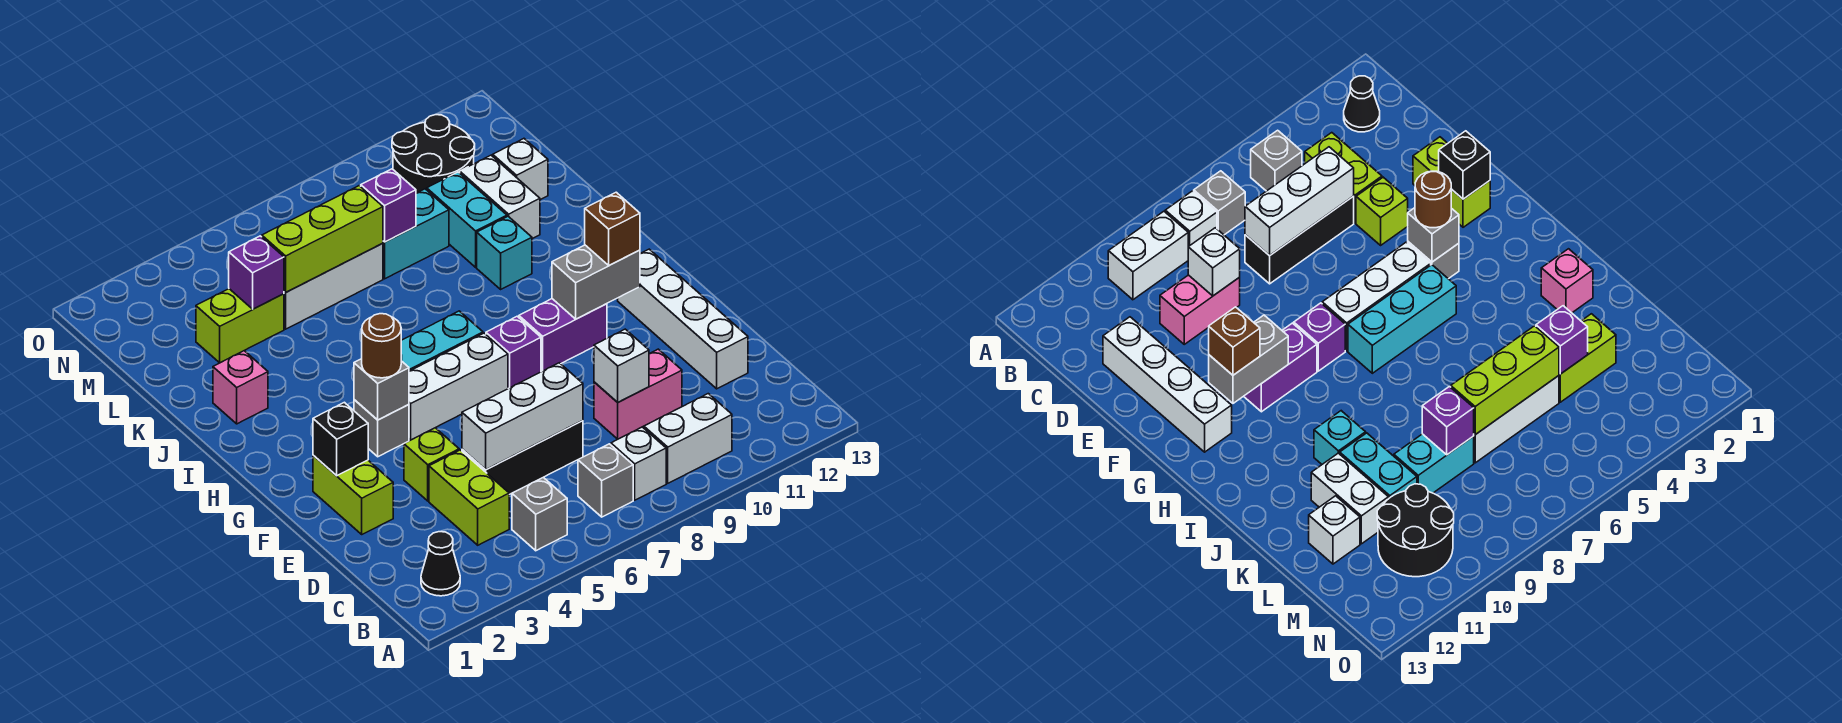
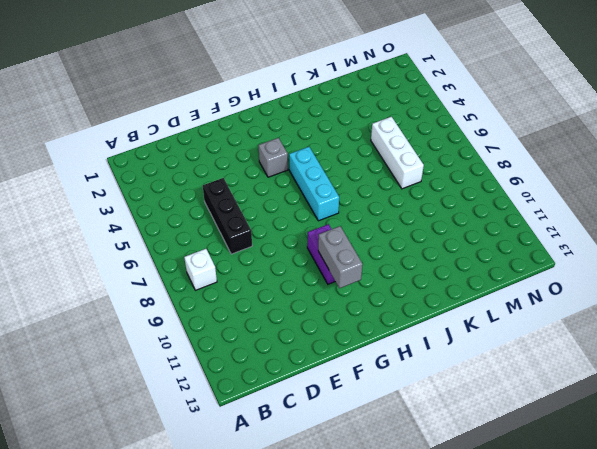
none -> black cone B2 level 1
none -> grey brick B5 level 1
none -> grey brick B7 level 1
none -> white brick B9:B10 level 1

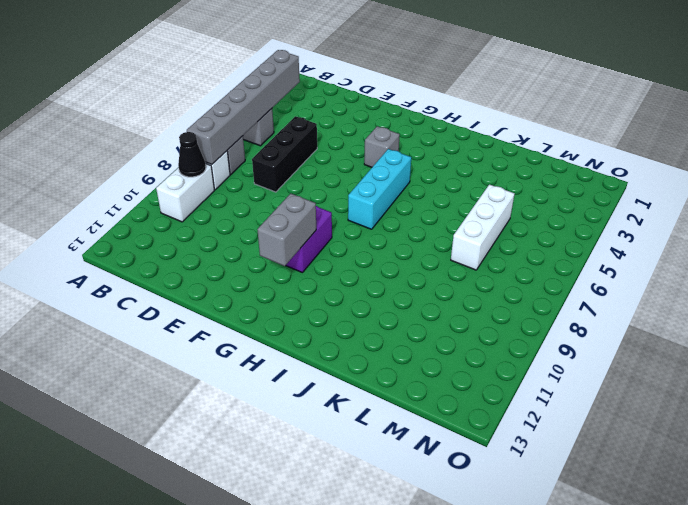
grey brick B3:B8 level 2 -> none
black cone B9 level 2 -> black cone B2 level 1
none -> lime brick C4:D4 level 1
none -> pink brick D9:D10 level 1
none -> white brick D12:G12 level 1
none -> lime brick E2:F2 level 1

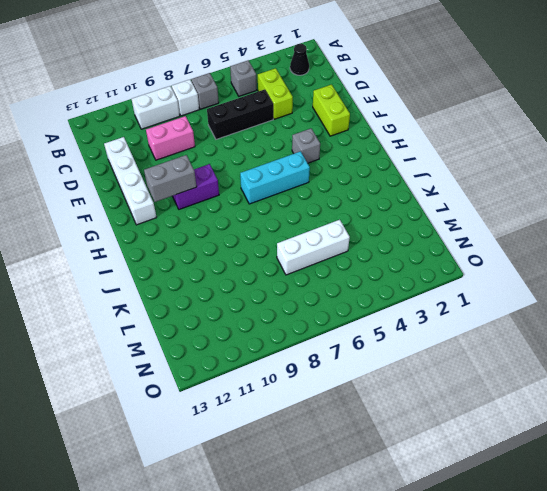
none -> lime brick E4 level 1
none -> white brick G5:G7 level 1
none -> purple brick G8 level 1
none -> pink brick J2 level 1

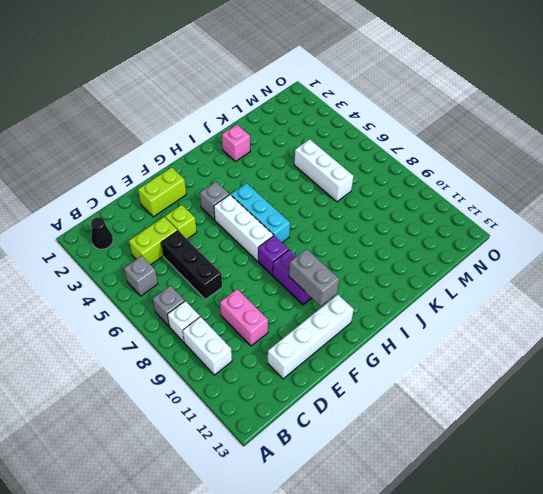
none -> cyan brick J10 level 1
none -> cyan brick K10:L10 level 1
none -> white brick K11:L11 level 1
none -> lime brick L3:L4 level 1

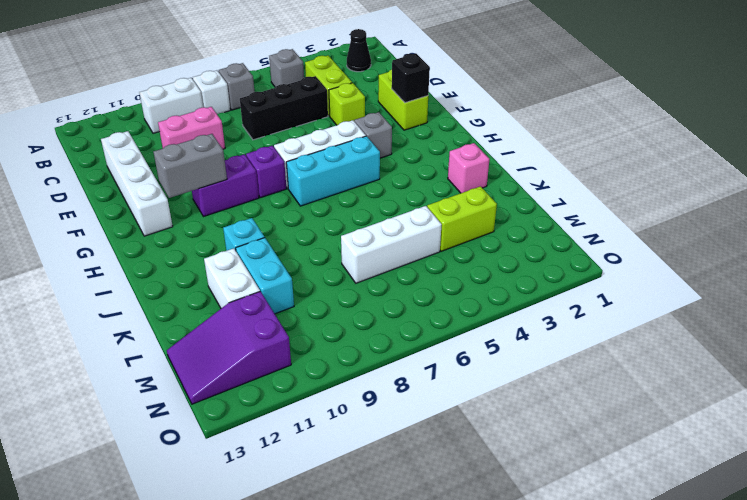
purple slope M11:N13 level 1 top 11 -> black round brick M10:N11 level 1
none -> cyan brick L8:L9 level 1
none -> white brick L12 level 1
none -> white brick D5:D7 level 2
none -> white brick D9 level 2

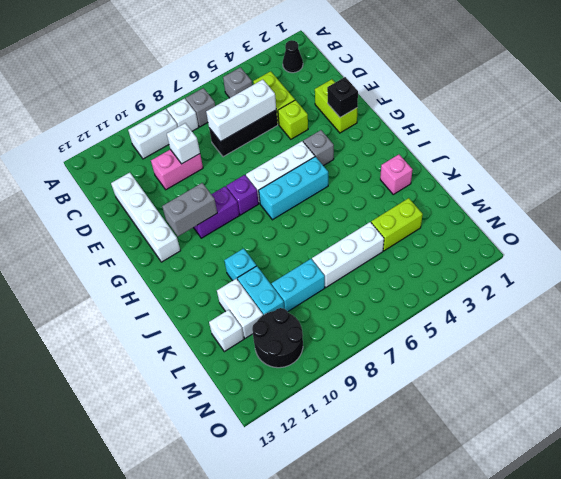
none -> grey brick G4 level 2
none -> purple brick L4 level 2
none -> lime brick L5:L7 level 2
none -> purple brick L8 level 2

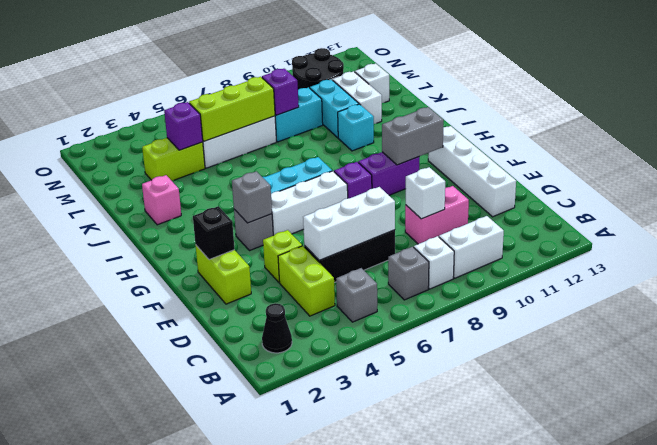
none -> brown round brick G4 level 3
none -> brown brick G11 level 3

